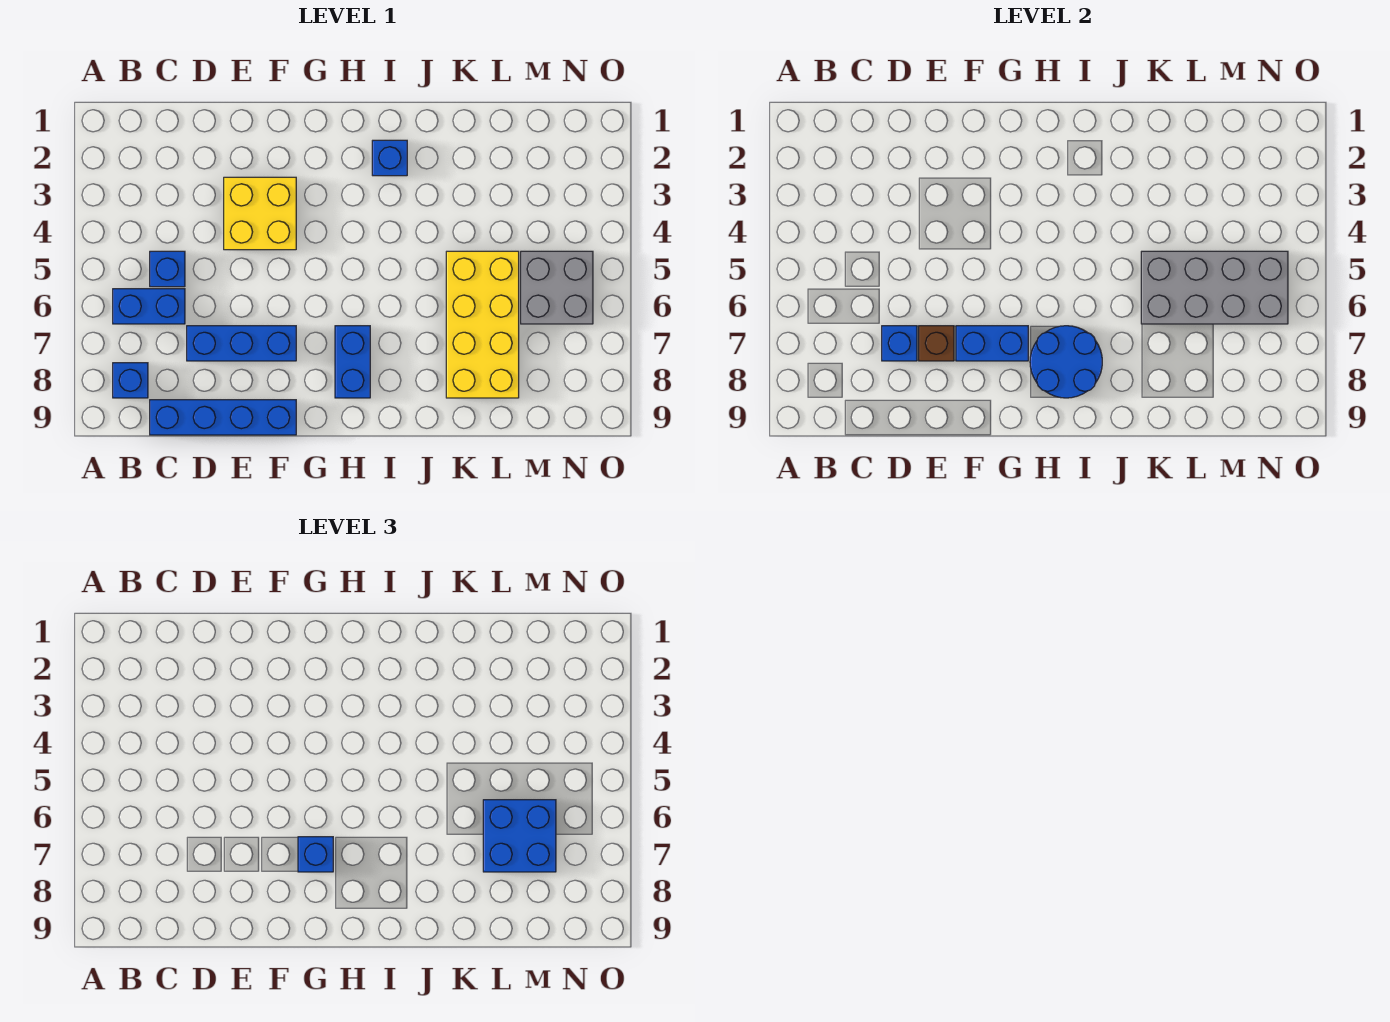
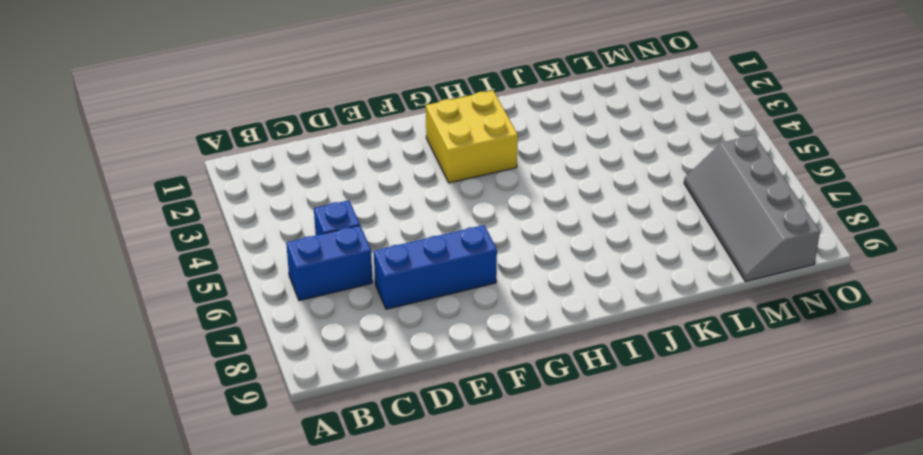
yellow brick G2:H3 level 1 -> yellow brick E3:F4 level 1
grey slope M6:N9 level 1 top N -> grey brick M5:N6 level 1
none -> blue brick B8 level 1
none -> blue brick C9:F9 level 1
none -> blue brick H7:H8 level 1

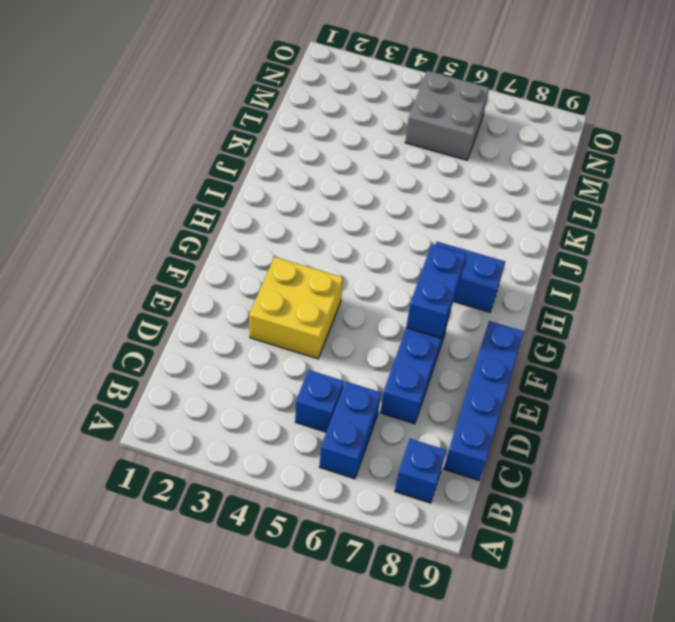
none -> blue brick I2 level 1
none -> yellow brick K5:L8 level 1
none -> blue brick D7 level 2

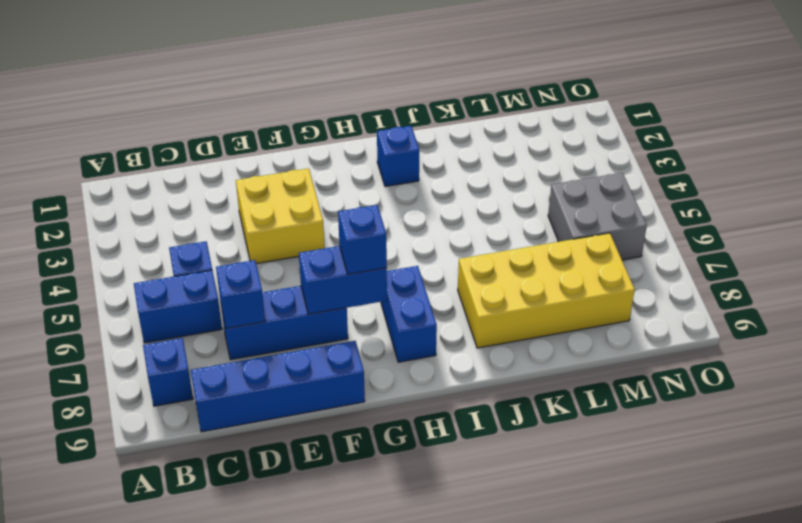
yellow brick J7:M8 level 1 -> yellow brick K5:L8 level 1
none -> brown brick E7 level 2
none -> blue round brick H7:I8 level 2
none -> grey brick K5:N6 level 2

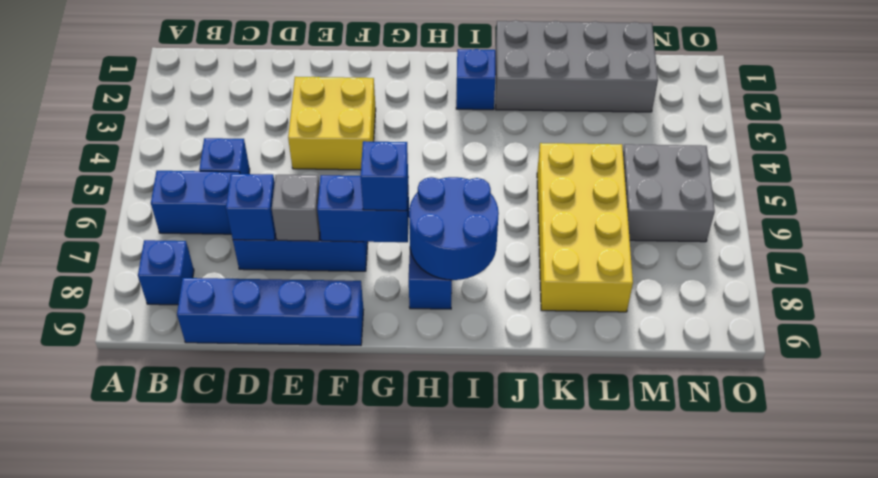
grey brick E7 level 2 -> brown brick E7 level 2
grey brick J1:M2 level 1 -> grey brick K5:N6 level 2
none -> blue brick L6:M7 level 3

